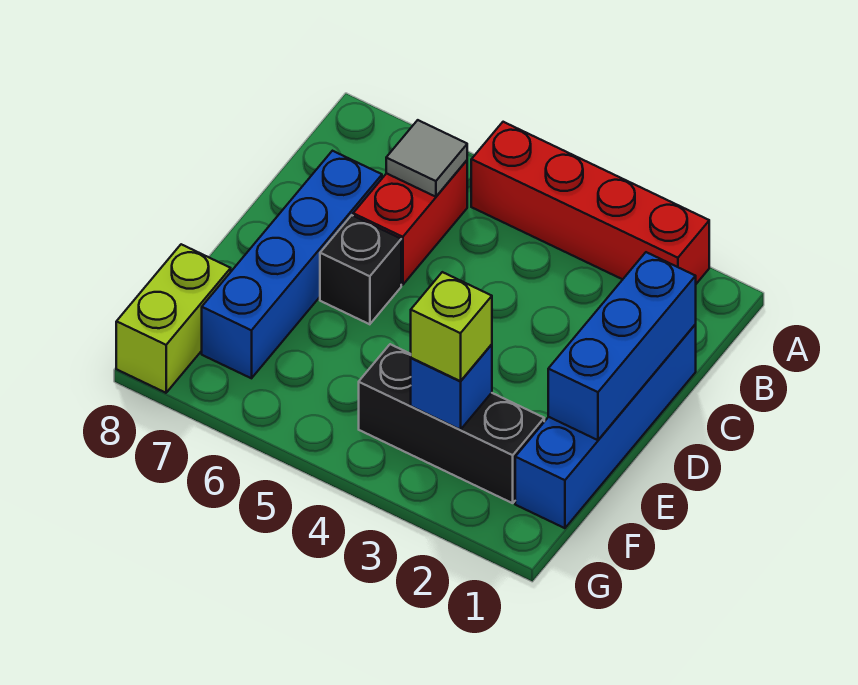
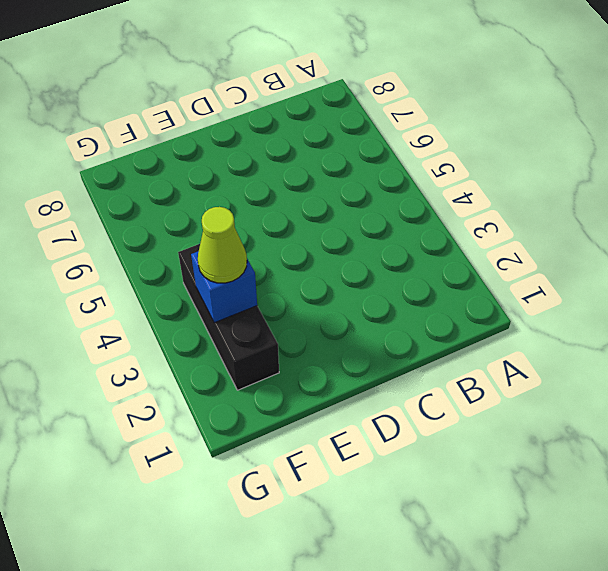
lime cone F3 level 3 -> lime brick F3 level 3
none -> red brick A2:A5 level 1
none -> red brick B6:C6 level 1

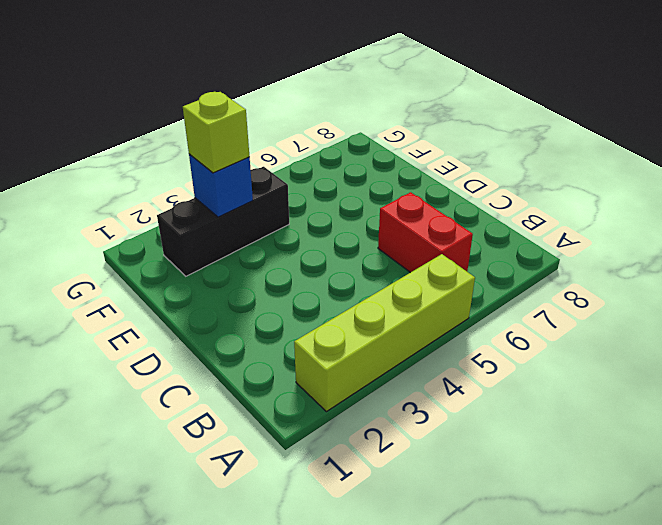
lime brick A2:A5 level 1 -> red brick A2:A5 level 1
none -> blue brick C1:F1 level 1
none -> blue brick C7:F7 level 1

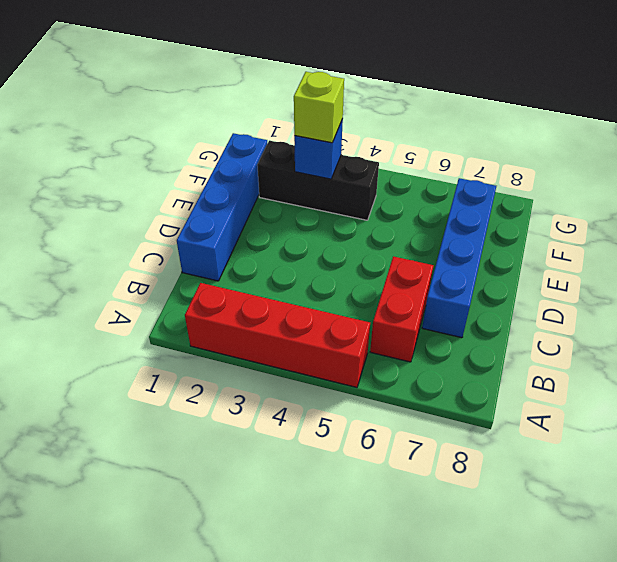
none -> black brick D6 level 1
none -> lime brick F8:G8 level 1

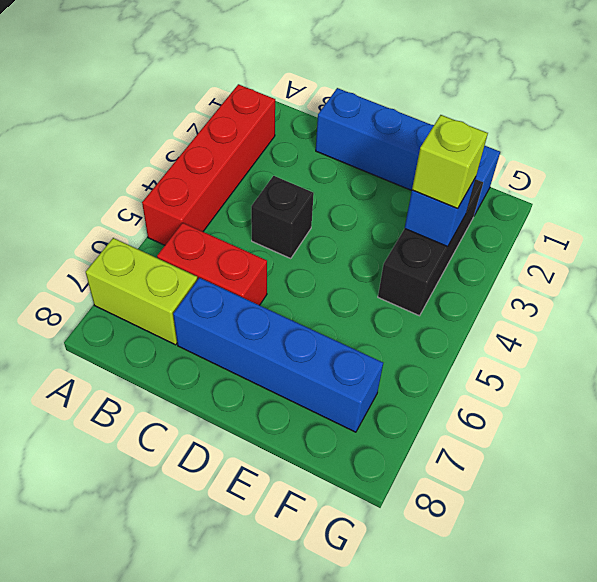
lime brick A7:B7 level 1 -> lime brick F8:G8 level 1
black brick C4 level 1 -> black brick D6 level 1
none -> grey tile B6 level 2
none -> blue brick C1:E1 level 2

